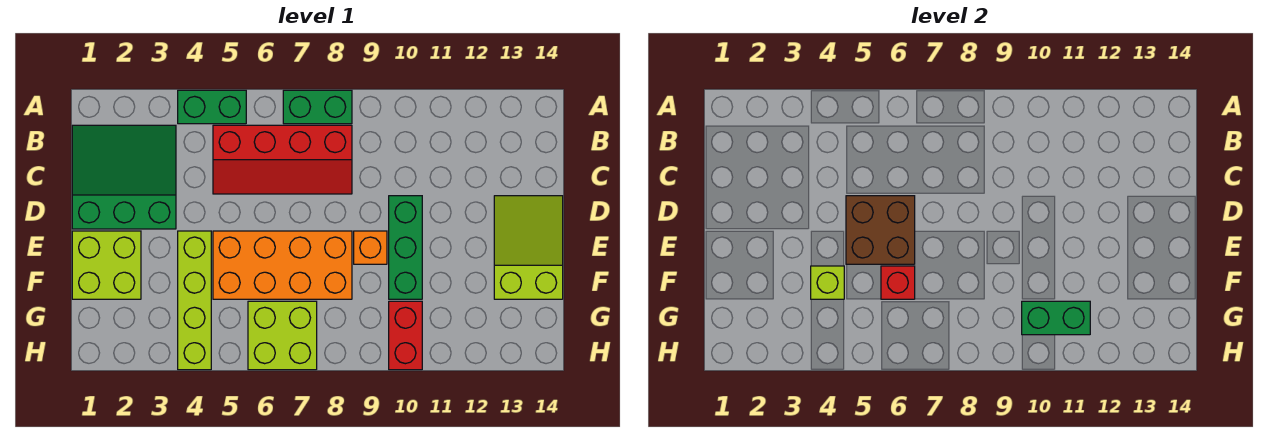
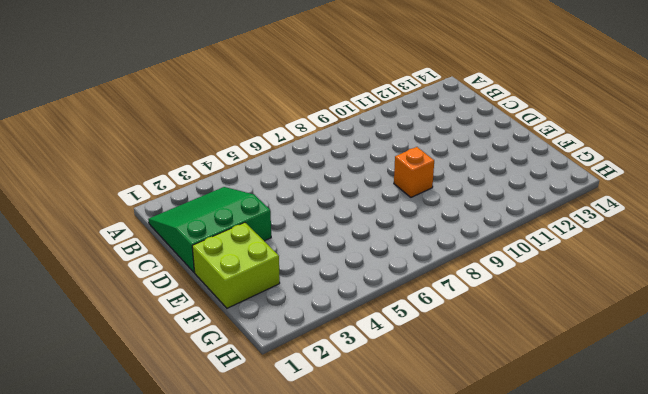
none -> green brick A4:A5 level 1
none -> green brick A7:A8 level 1
none -> red slope B5:C8 level 1 top B

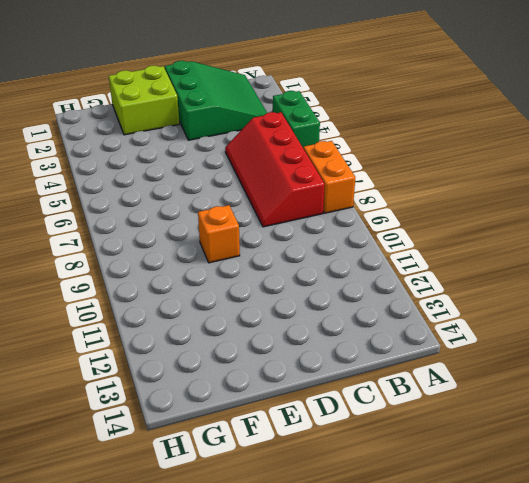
orange brick A7:A8 level 1 -> green brick A7:A8 level 1
none -> green brick D10:F10 level 1
none -> lime slope D13:F14 level 1 top F
none -> lime brick E4:H4 level 1

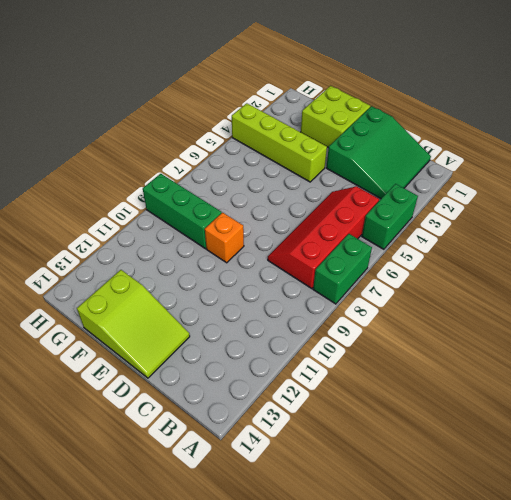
green brick F9:H9 level 1 -> green brick D10:F10 level 1
none -> orange brick E5:F8 level 1
none -> lime brick G6:H7 level 1
none -> red brick G10:H10 level 1

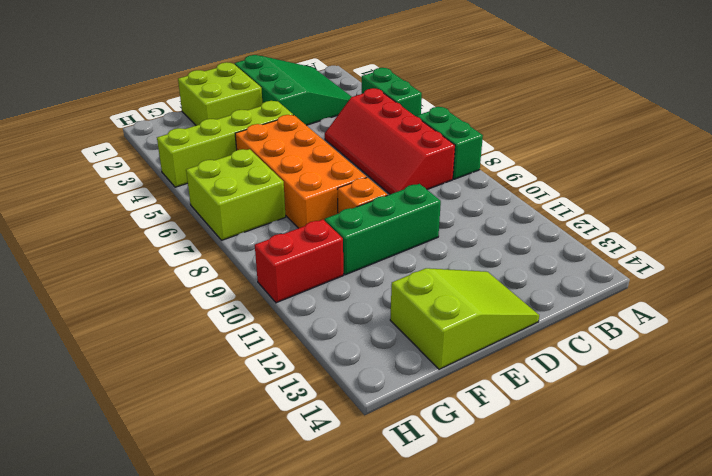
none -> brown brick D5:E6 level 2
none -> lime brick F4 level 2
none -> red brick F6 level 2

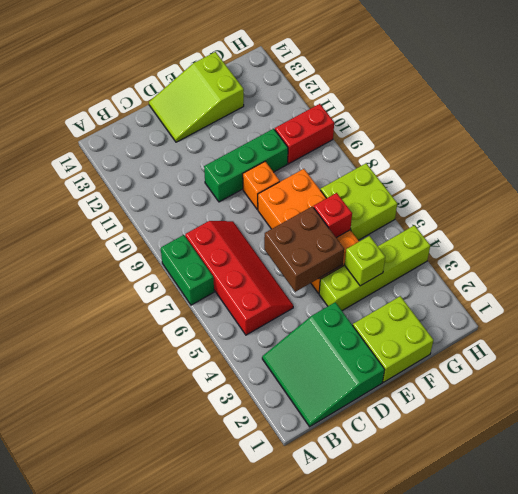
none -> green brick A4:A5 level 1
none -> green brick G10:G11 level 2

